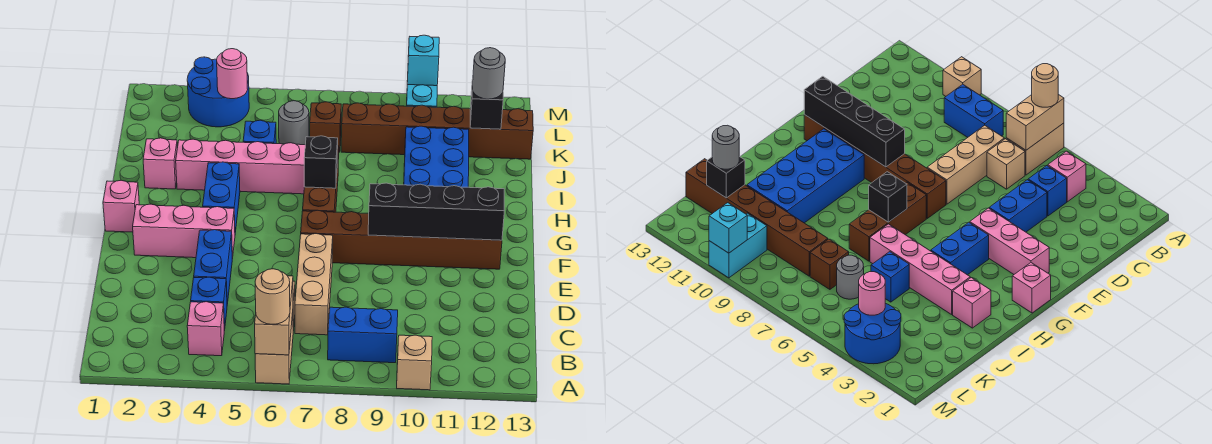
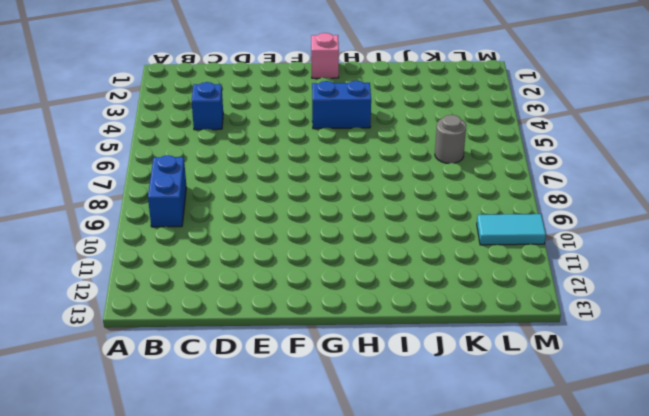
cyan tile L10:M10 level 1 -> cyan brick L10:M10 level 1
none -> tan brick A6:B6 level 1
none -> tan brick A10 level 1
none -> pink brick B4 level 1
none -> tan brick C6 level 1

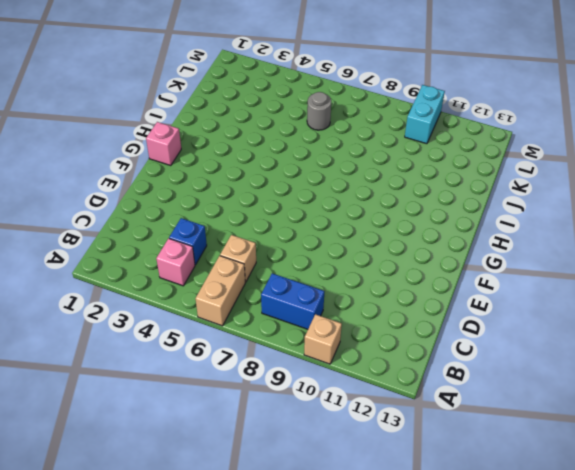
none -> tan brick C7:E7 level 1
none -> blue brick D4:E4 level 1
none -> pink brick F2:F4 level 1
none -> brown brick F7:F12 level 1

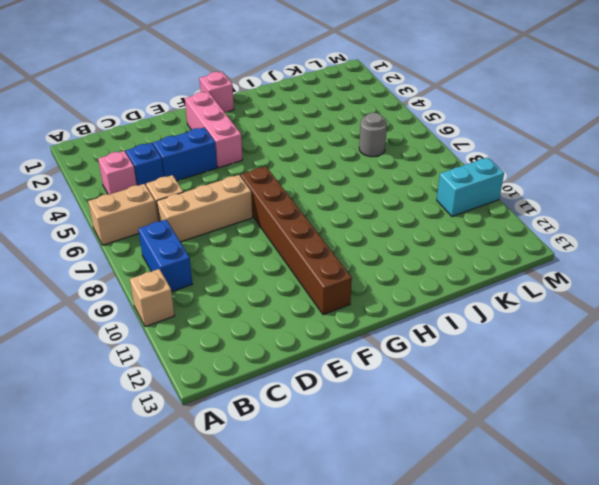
none -> blue brick G4:H4 level 1
none -> brown brick G7:I7 level 1
none -> blue brick G10:J11 level 1
none -> pink brick I2 level 1

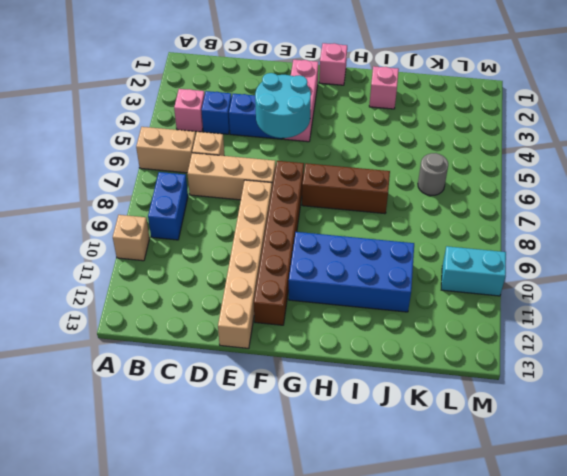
cyan round brick E4:F5 level 2 -> none
tan brick E8:E13 level 1 -> none
none -> blue brick G4:H4 level 1
none -> pink brick I3:I6 level 1
none -> blue brick J5 level 1
none -> brown brick K7 level 1

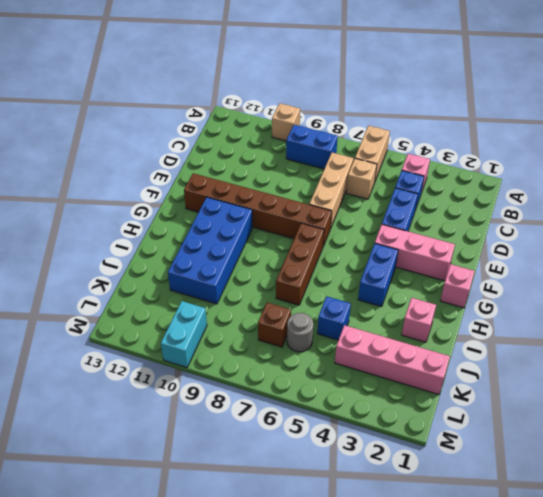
pink brick K1:K4 level 1 -> pink brick I3:I6 level 1
none -> brown brick K8:K13 level 1
none -> blue round brick L3:M4 level 1
none -> tan brick A6:B6 level 2
none -> black brick F9:F12 level 2

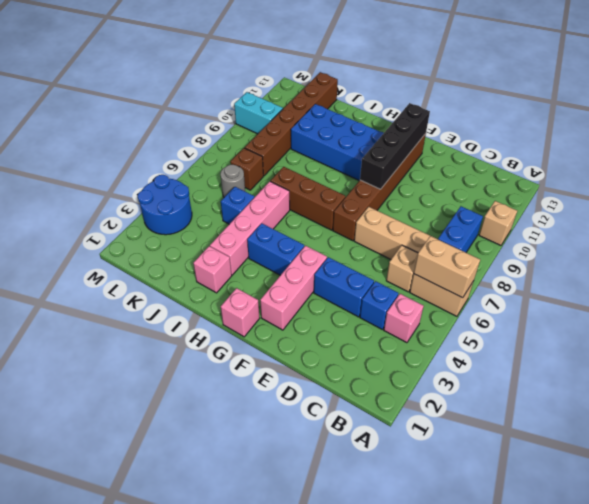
none -> black brick H7 level 2
none -> black brick K12 level 2
none -> pink round brick L4 level 2
none -> cyan brick M10 level 2

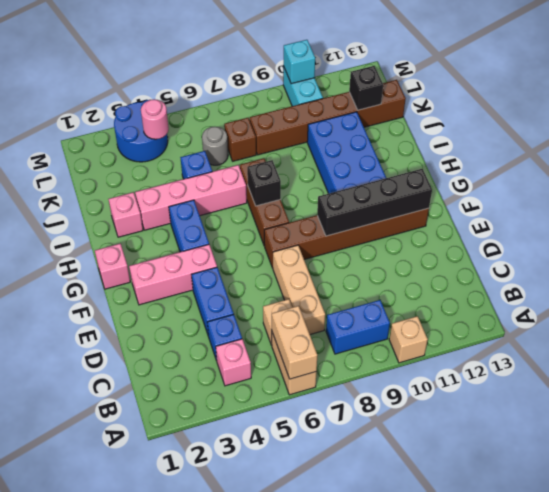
none -> tan round brick A6 level 3
none -> grey round brick K12 level 3

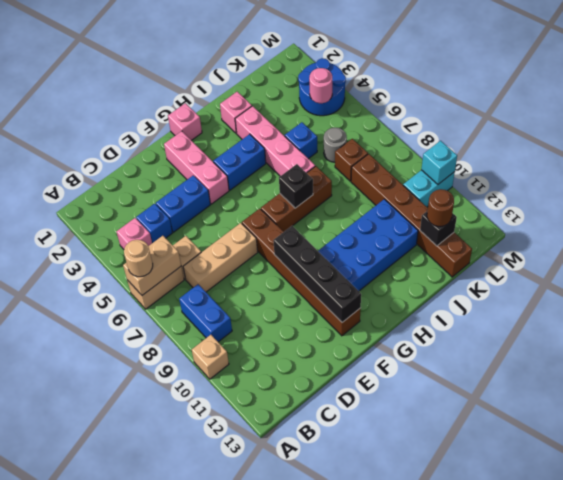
brown round brick K12 level 3 -> grey round brick K12 level 3

